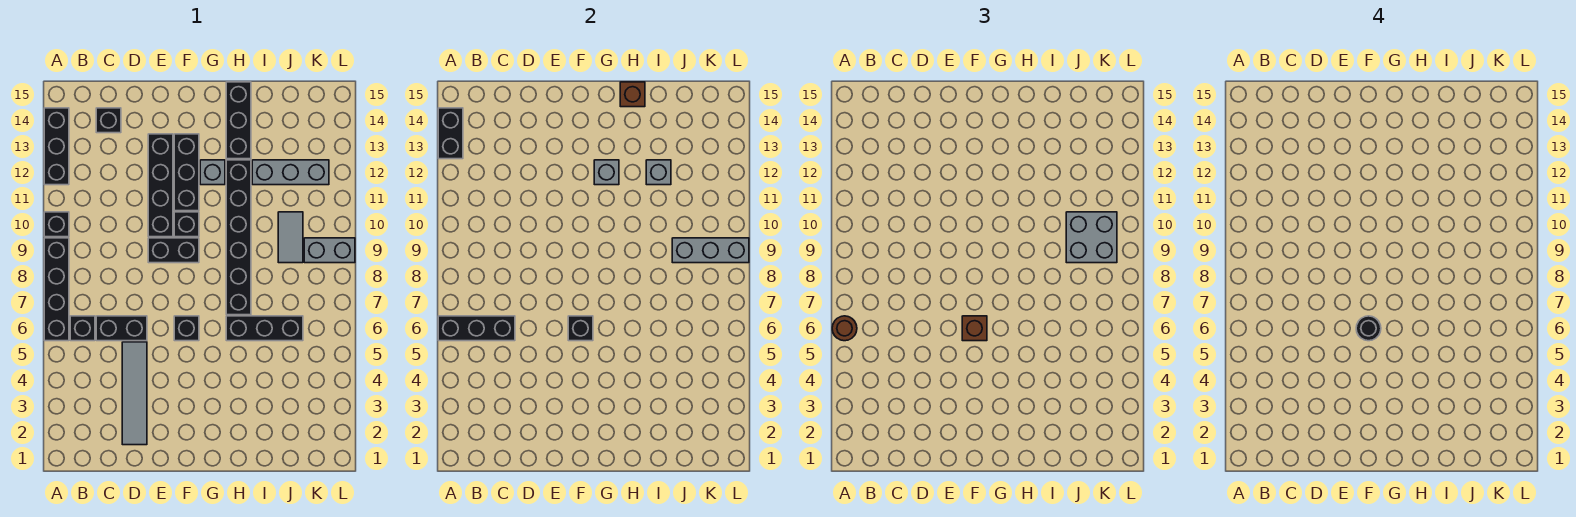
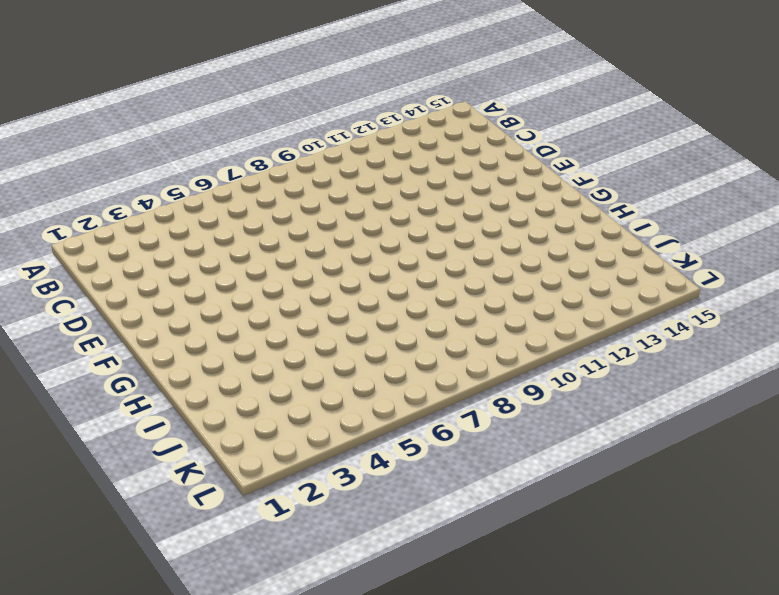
none -> black brick A6:A9 level 1
none -> black brick A10 level 1
none -> black brick A12:A14 level 1
none -> black brick B6 level 1

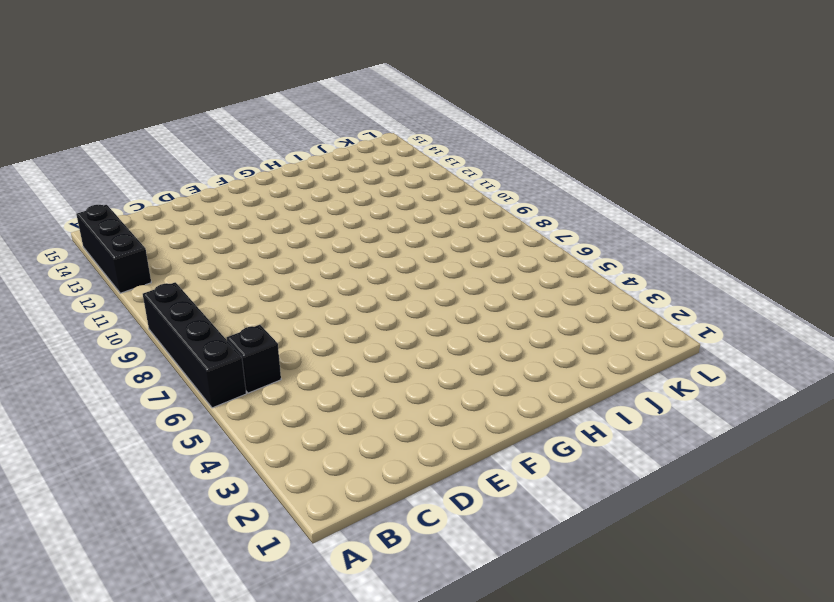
none -> black brick A10 level 1
none -> black brick C6:D6 level 1
none -> black brick C14 level 1
none -> grey tile D2:D5 level 1

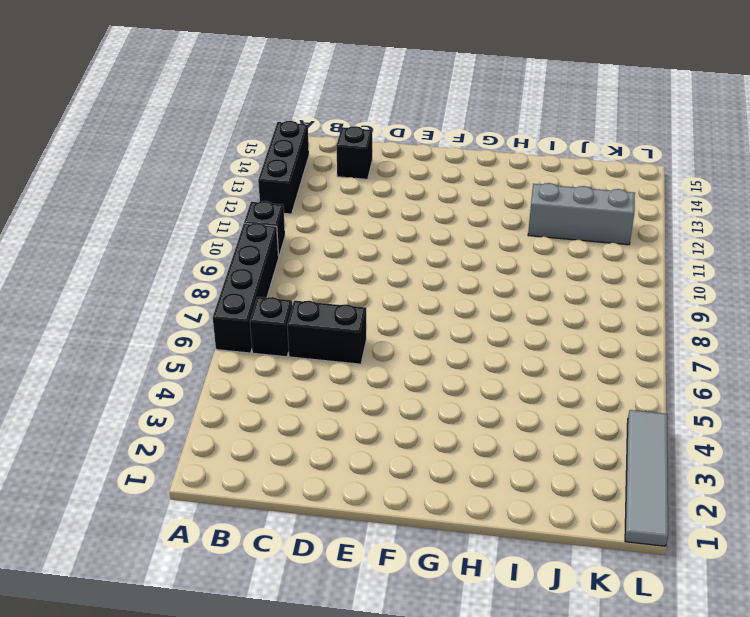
grey tile L1:L4 level 1 -> grey tile D2:D5 level 1
none -> black brick E9:F9 level 1
none -> black brick E10:E13 level 1
none -> black brick F6 level 1
none -> black brick F10 level 1

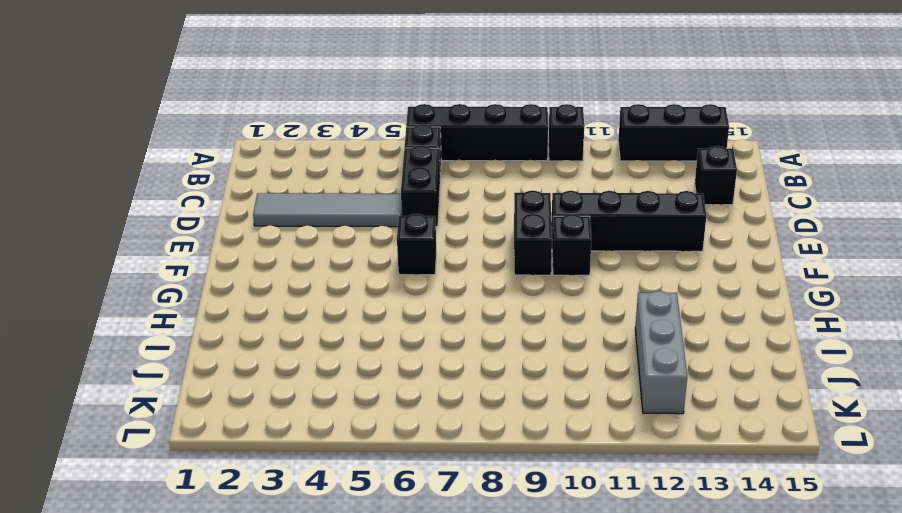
none -> black brick F11:F13 level 1
none -> grey brick G12 level 1
none -> black brick H6:J6 level 1
none -> black brick H7:H12 level 1

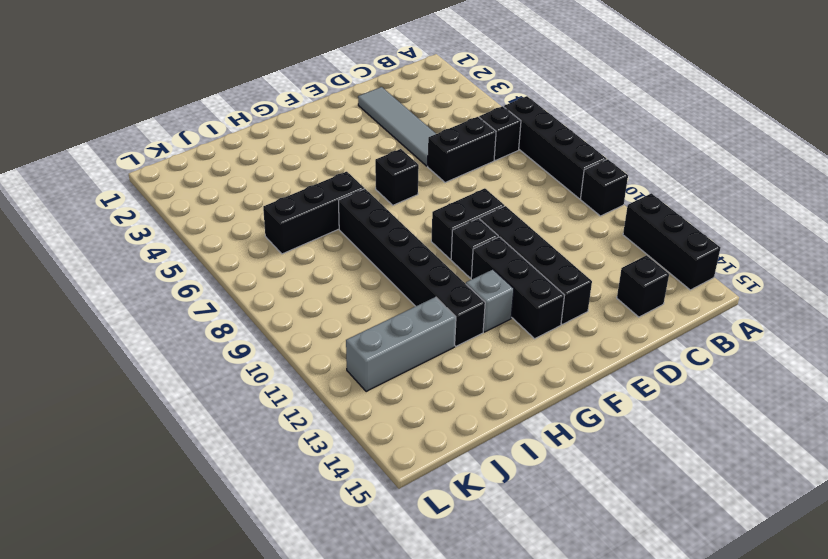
none -> black brick H13:H15 level 1
none -> grey tile J9:J10 level 1
none -> grey brick K9:L9 level 1
none -> black brick A6:C6 level 2

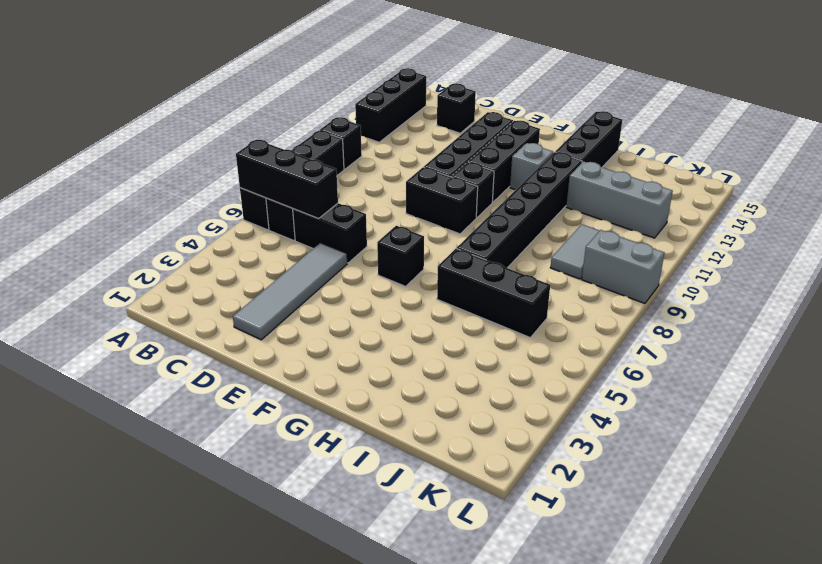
none -> black brick A13:A14 level 2
none -> black brick F6 level 2
none -> grey brick G12 level 2
none -> brown brick H15 level 2

